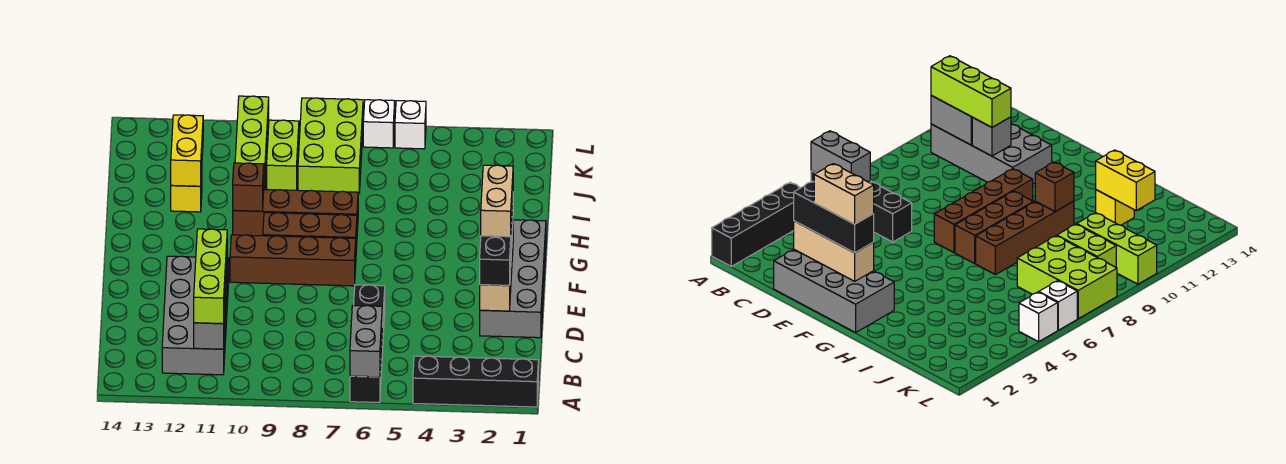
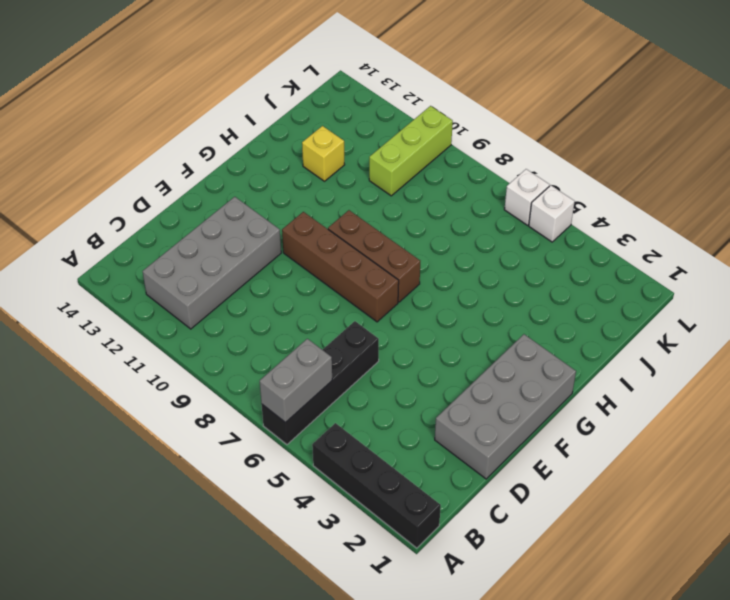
none -> brown brick H7:H10 level 1
none -> lime brick J7:L8 level 1
none -> lime brick J9:K9 level 1

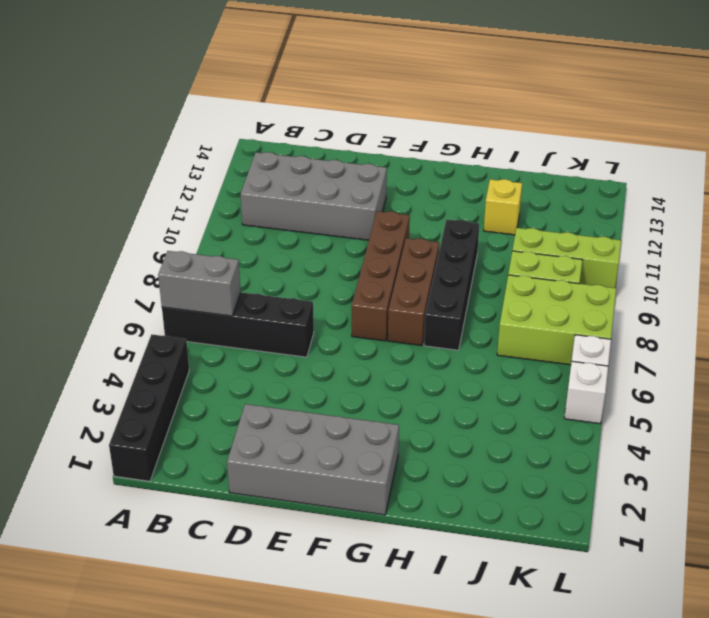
black brick H7:H10 level 1 -> brown brick H7:H10 level 1
none -> grey brick B11:C11 level 2
none -> tan brick D2:F2 level 2
none -> grey brick D11 level 2

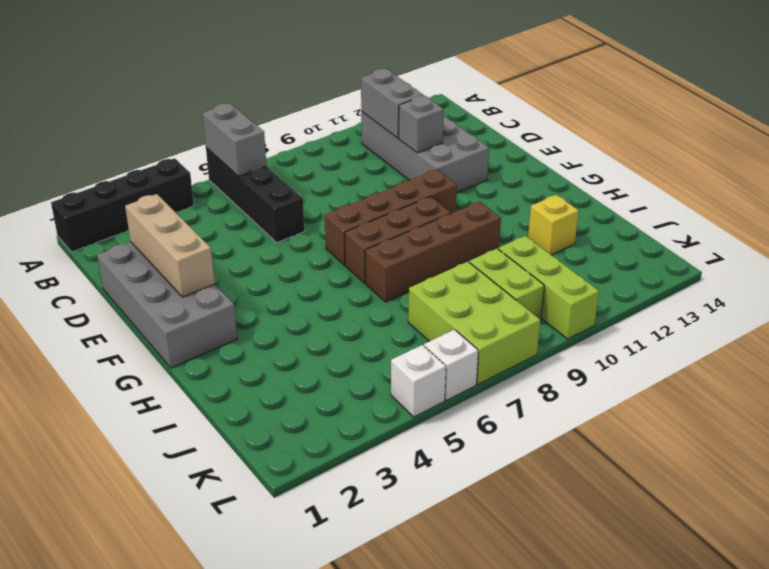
none -> brown brick H10 level 2
none -> yellow brick I12:J12 level 2
none -> lime brick B11:D11 level 3

